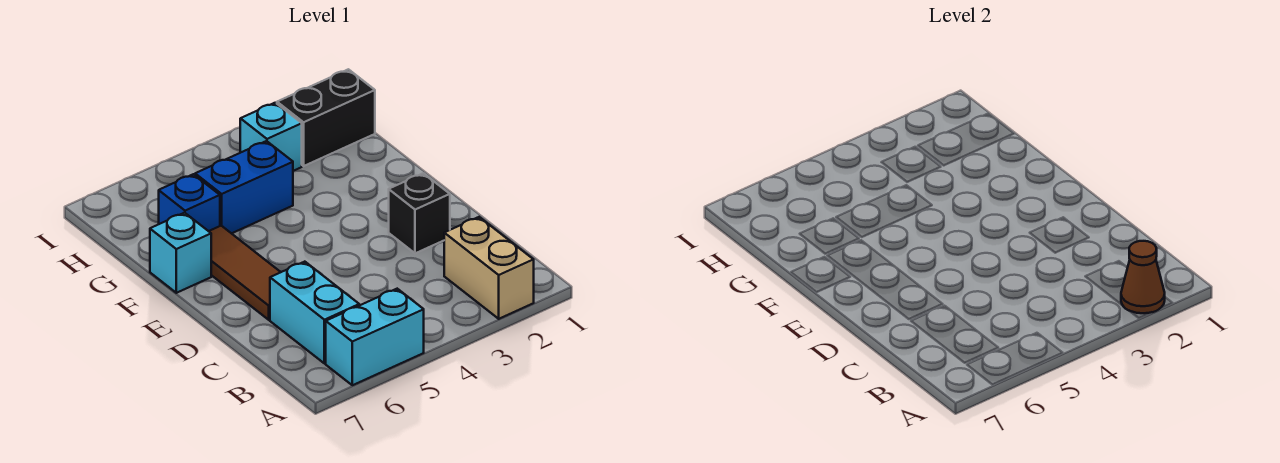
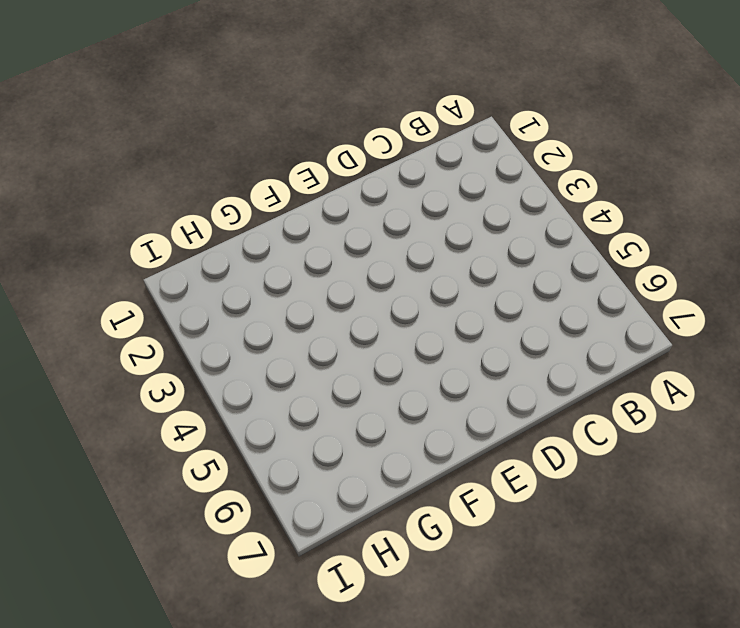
none -> tan brick A2:B2 level 1
none -> cyan brick A5:A6 level 1

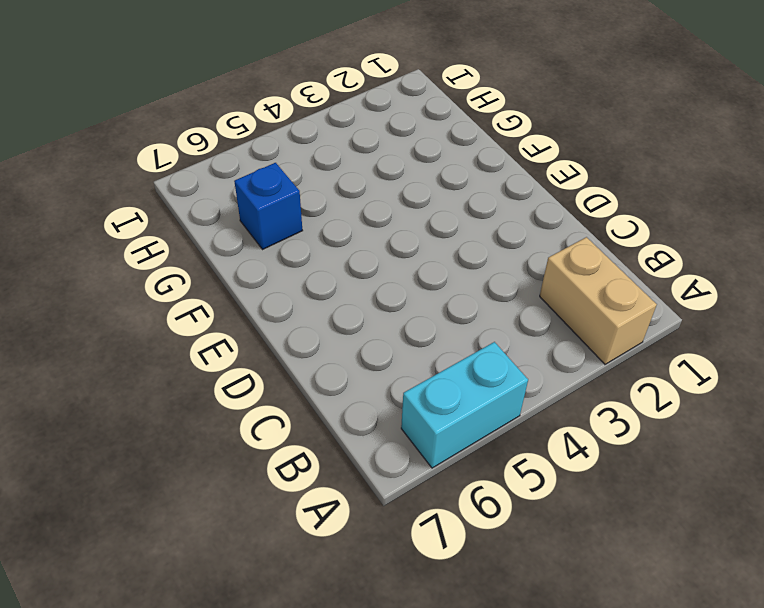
none -> cyan brick B6:C6 level 1
none -> black brick D2 level 1

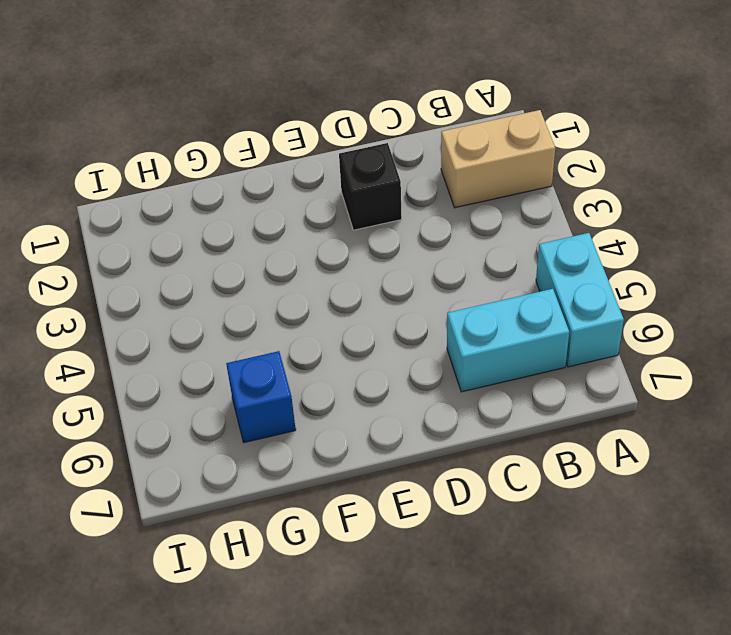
none -> brown tile D6:F6 level 1
none -> cyan brick F7 level 1

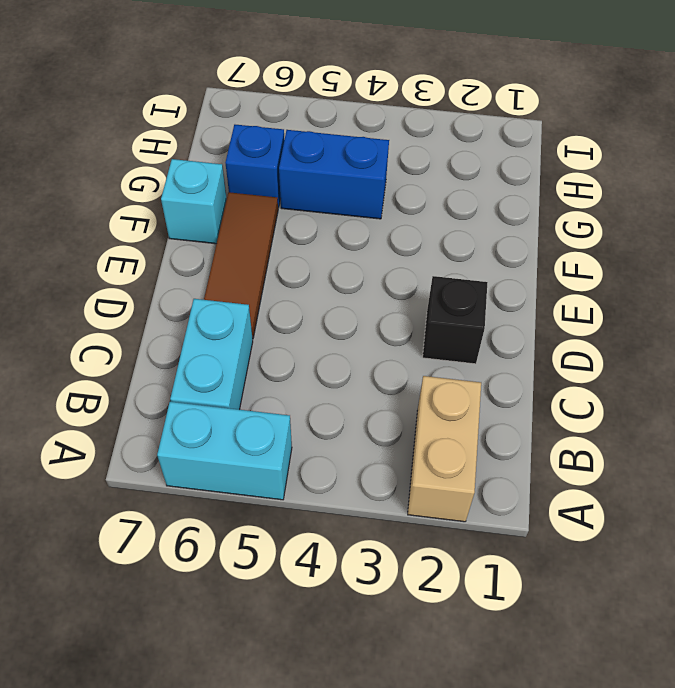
none -> black brick H1:H2 level 1
none -> cyan brick H3 level 1

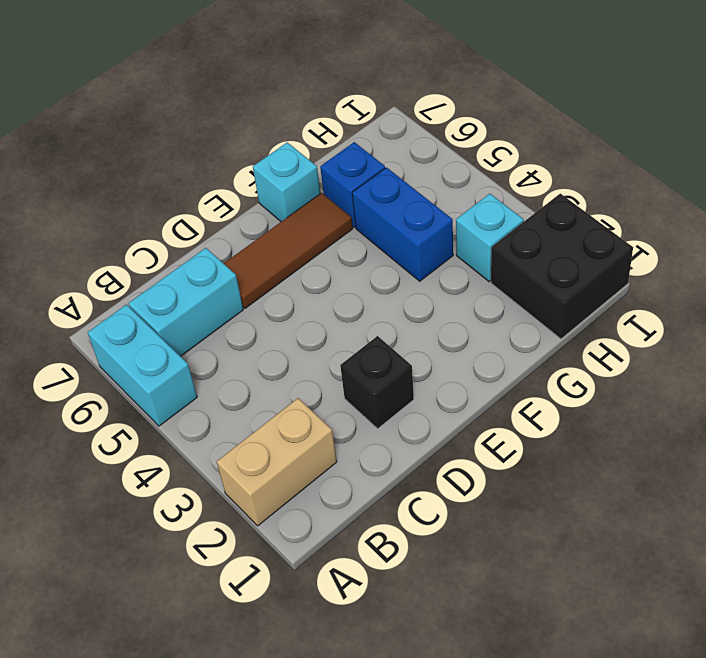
black brick H1:I2 level 1 -> black brick H1:H2 level 1
none -> brown cone A2 level 2

